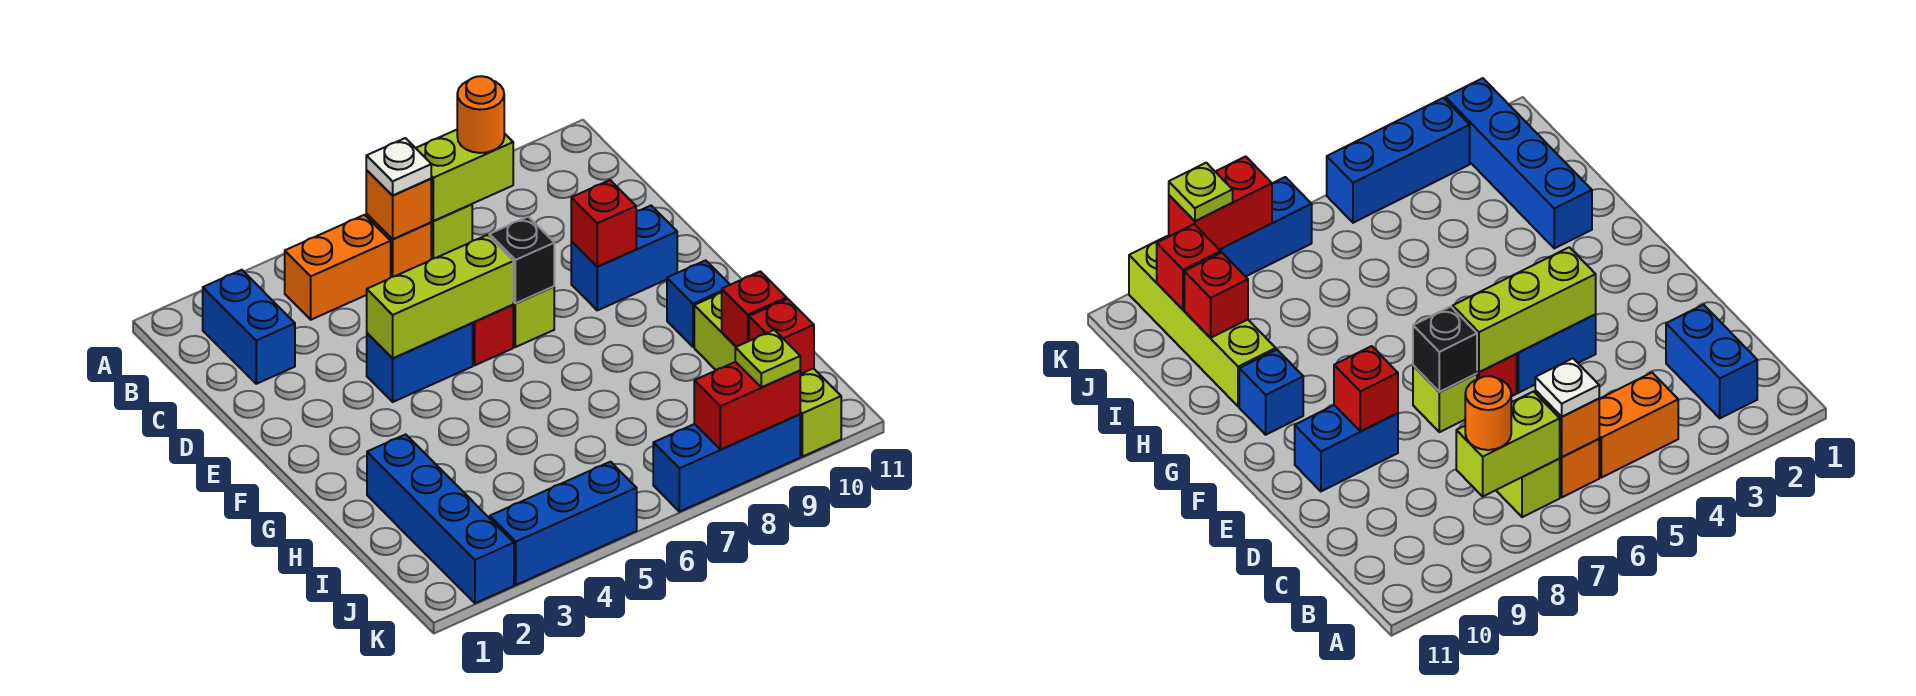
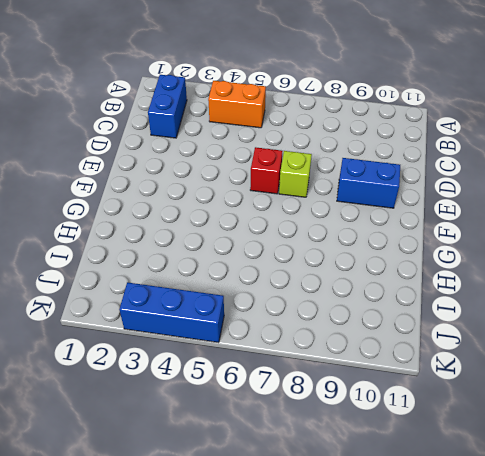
none -> orange brick B6 level 1
none -> lime brick B7 level 1
none -> blue brick E4:E5 level 1

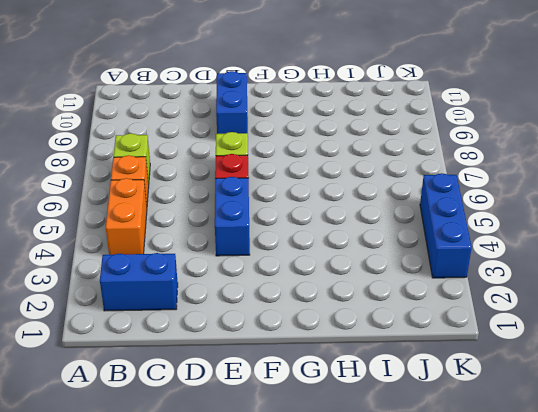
none -> blue brick G10 level 1
none -> blue brick H2:K2 level 1
none -> lime brick H10:K10 level 1

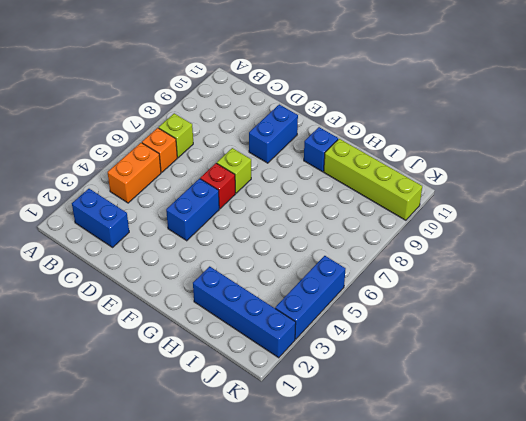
none -> blue brick K7:K9 level 1
none -> orange brick B6 level 2
none -> lime brick B7:B8 level 2

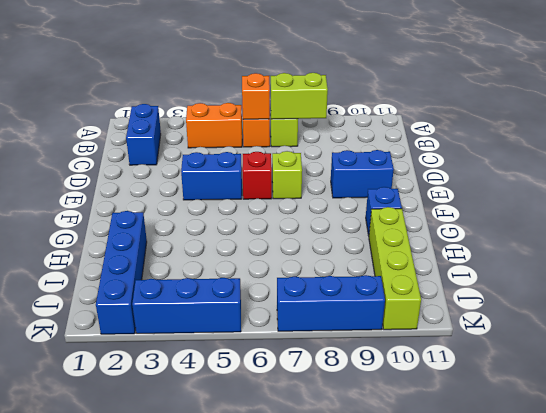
none -> lime brick E4:E6 level 2
none -> black brick E7 level 2
none -> red brick E9 level 2

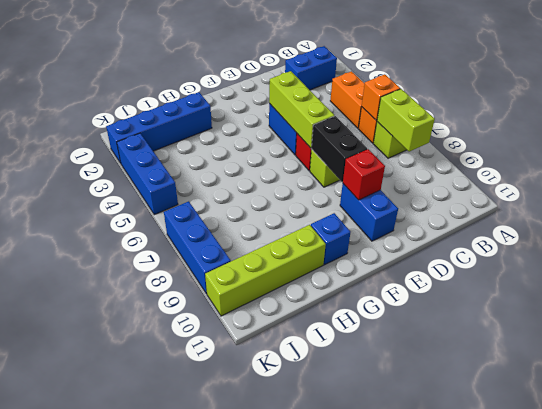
black brick E7:E8 level 2 -> black brick E7 level 2
none -> red brick I10 level 2
none -> red brick J10 level 2
none -> red brick K8:K9 level 2

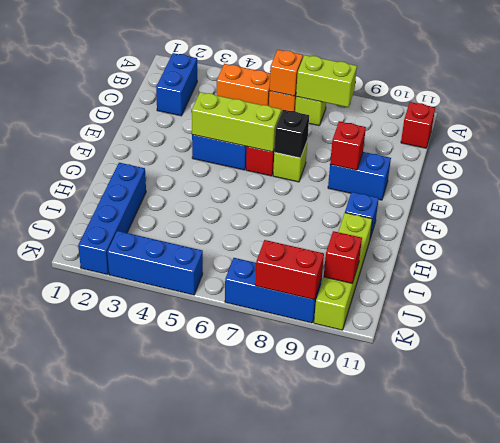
red brick B11 level 1 -> red brick I10 level 2
none -> white plate B6 level 3
none -> orange round brick B8 level 3
none -> lime plate K9 level 3

